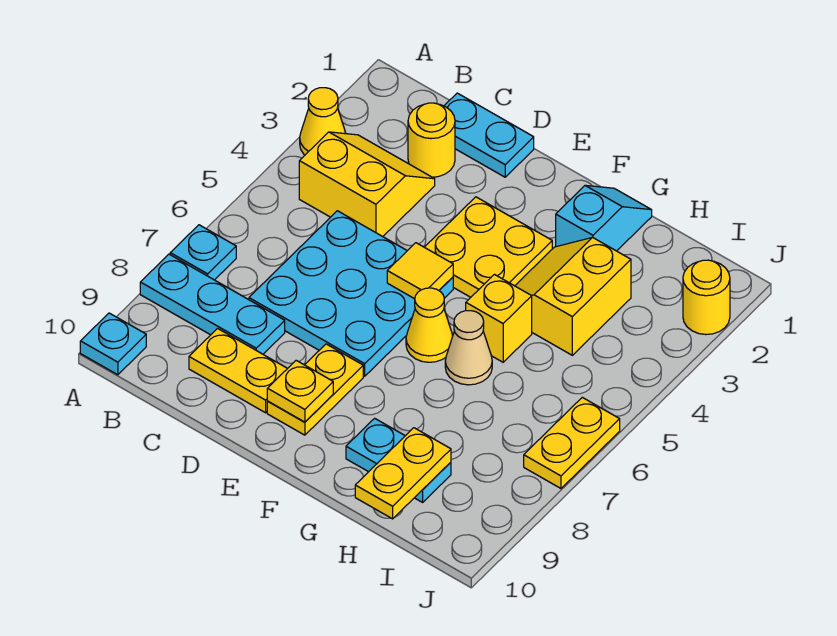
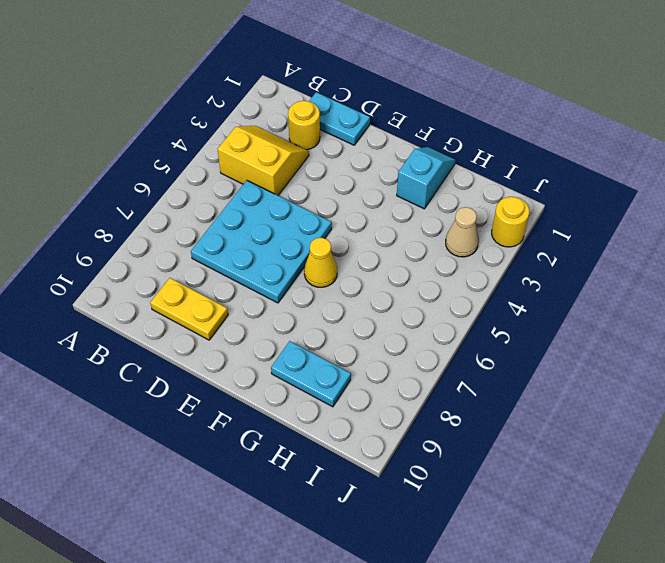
tan cone I3 level 1 -> tan cone G6 level 1
none -> yellow cone A3 level 1
none -> cyan plate A7 level 1
none -> cyan plate A8:C8 level 1

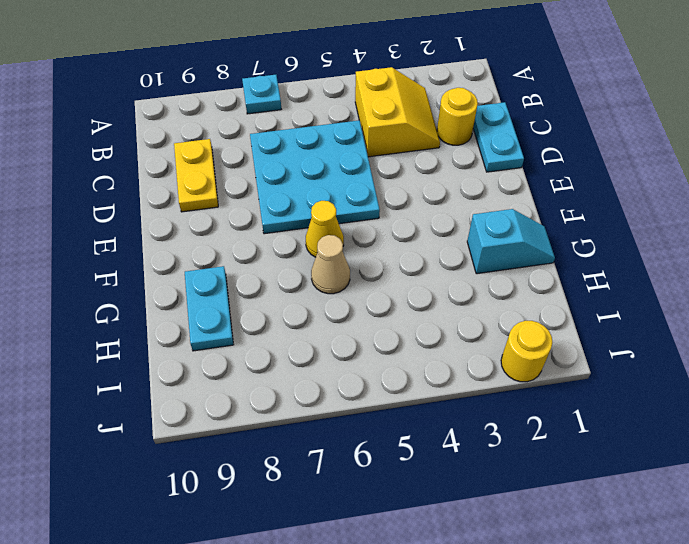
none -> yellow cone A3 level 1
none -> cyan plate A8:C8 level 1
none -> cyan plate A10 level 1

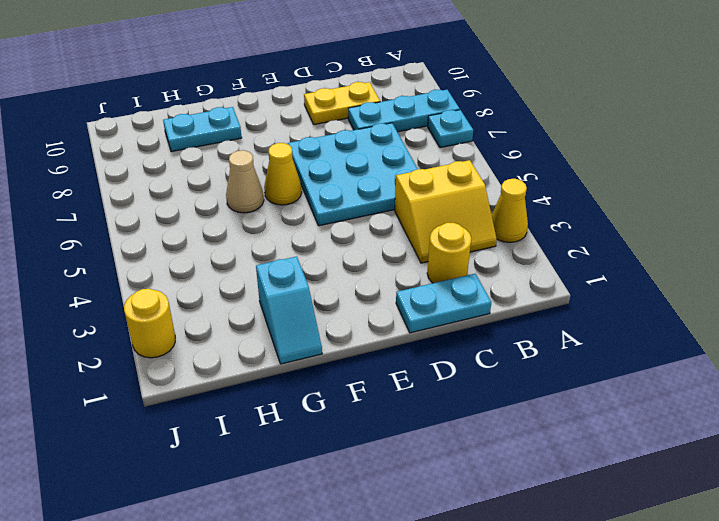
none -> cyan plate A10 level 1
none -> yellow plate E3:F4 level 1
none -> yellow plate E8:E9 level 1

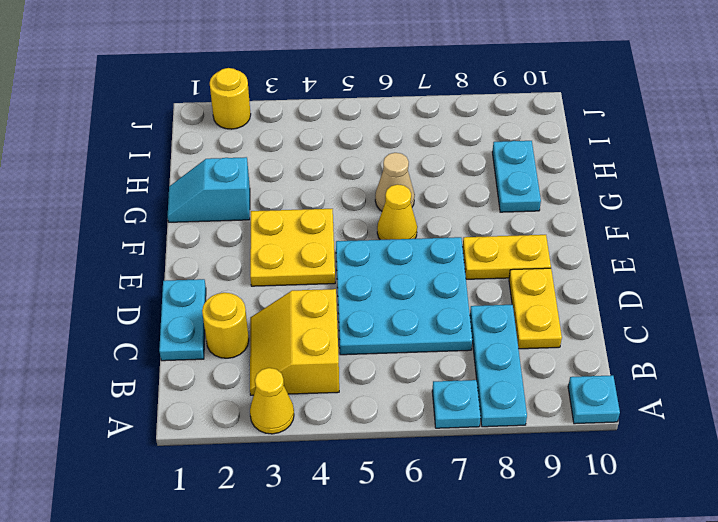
none -> yellow slope G3:H4 level 1 top H
none -> yellow brick G5 level 1
none -> yellow plate J6:J7 level 1

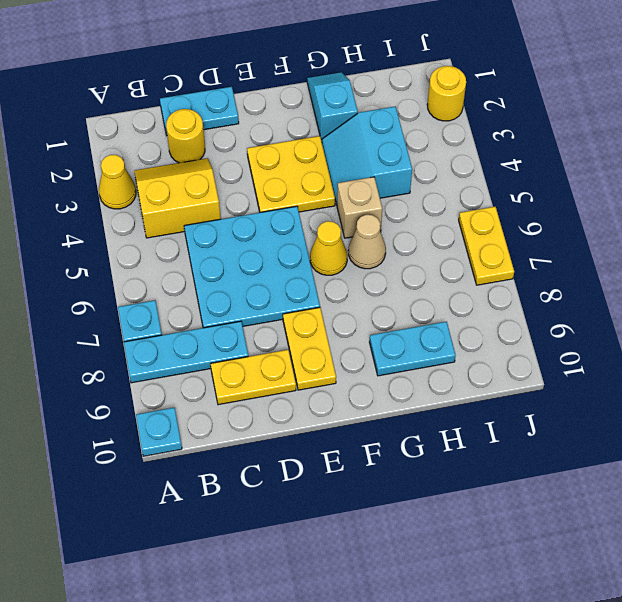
cyan slope G3:H4 level 1 top H -> yellow slope G3:H4 level 1 top H
tan brick G5 level 1 -> yellow brick G5 level 1
none -> yellow tile E5 level 2
none -> yellow plate E9 level 2
none -> yellow plate H9:H10 level 2

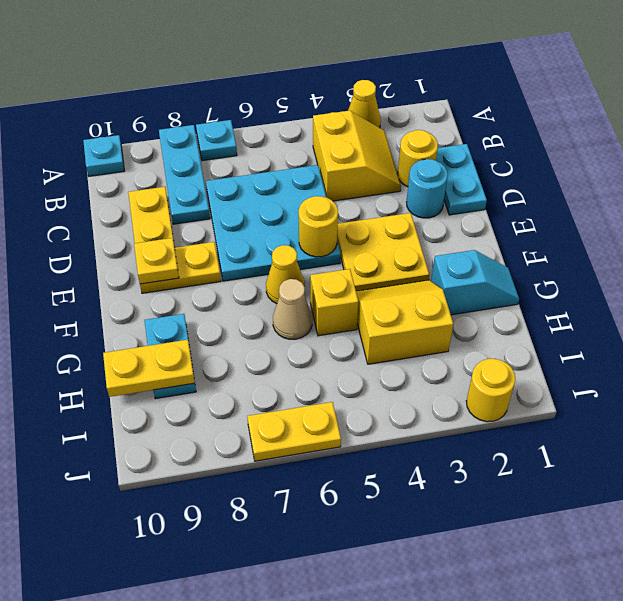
cyan round brick D2 level 1 -> none
yellow round brick E5 level 2 -> yellow tile E5 level 2

